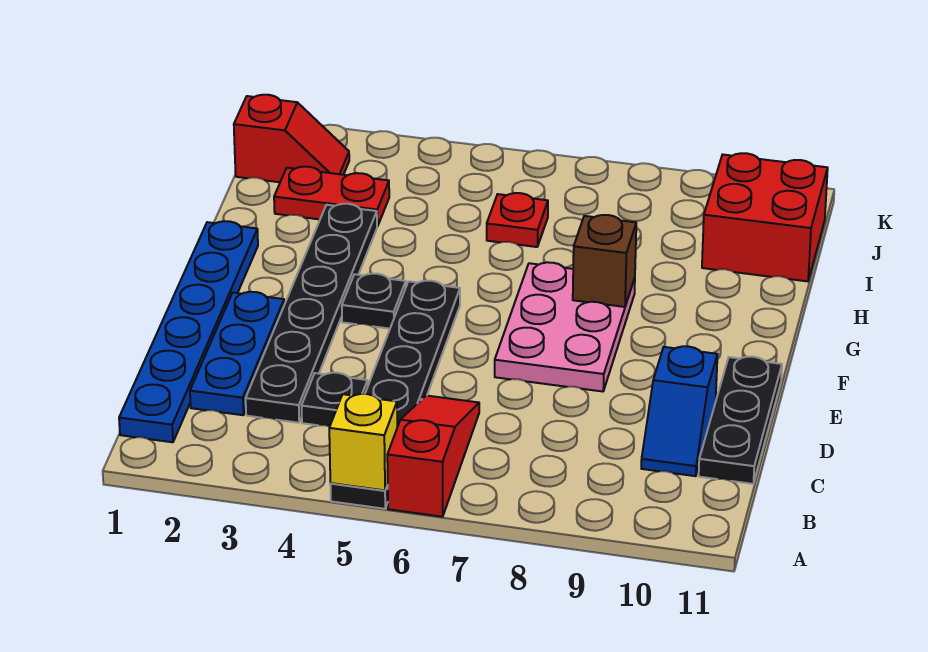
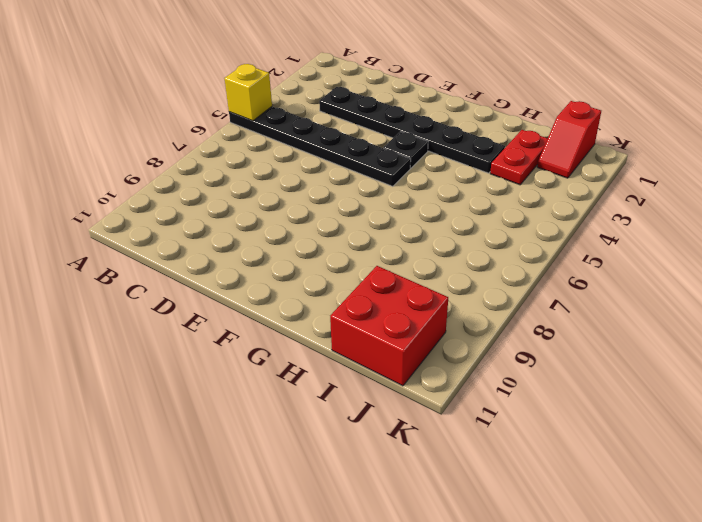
none -> red slope A6:C6 level 1 top A
none -> blue plate B1:G1 level 1
none -> blue plate C2:E2 level 1

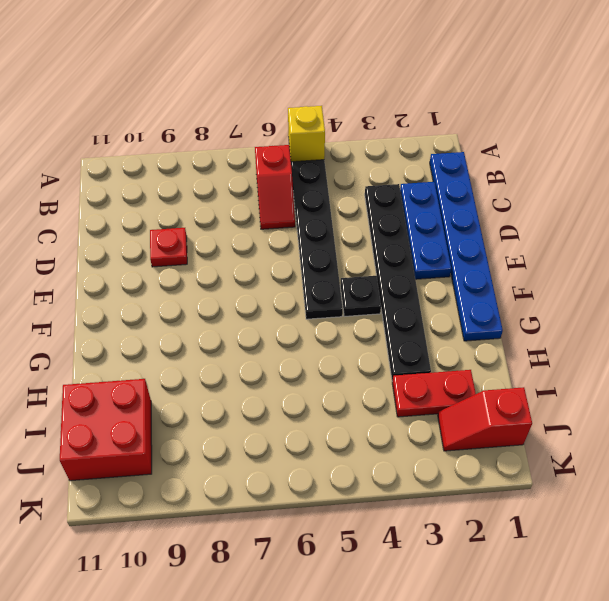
red slope B6:C6 level 1 top B -> red slope A6:C6 level 1 top A
red plate D9 level 1 -> red plate I6 level 1
none -> black plate C4 level 1
none -> blue slope C10:D10 level 1 top D
none -> black plate C11:E11 level 1

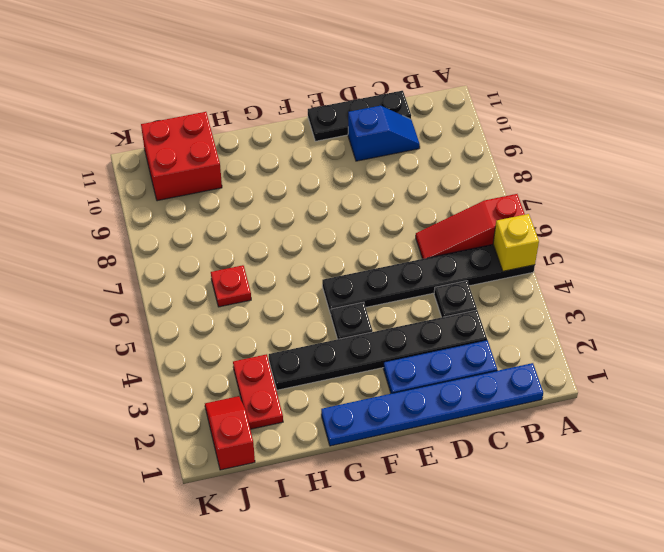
none -> pink plate E7:G8 level 1
none -> brown brick G8 level 2

